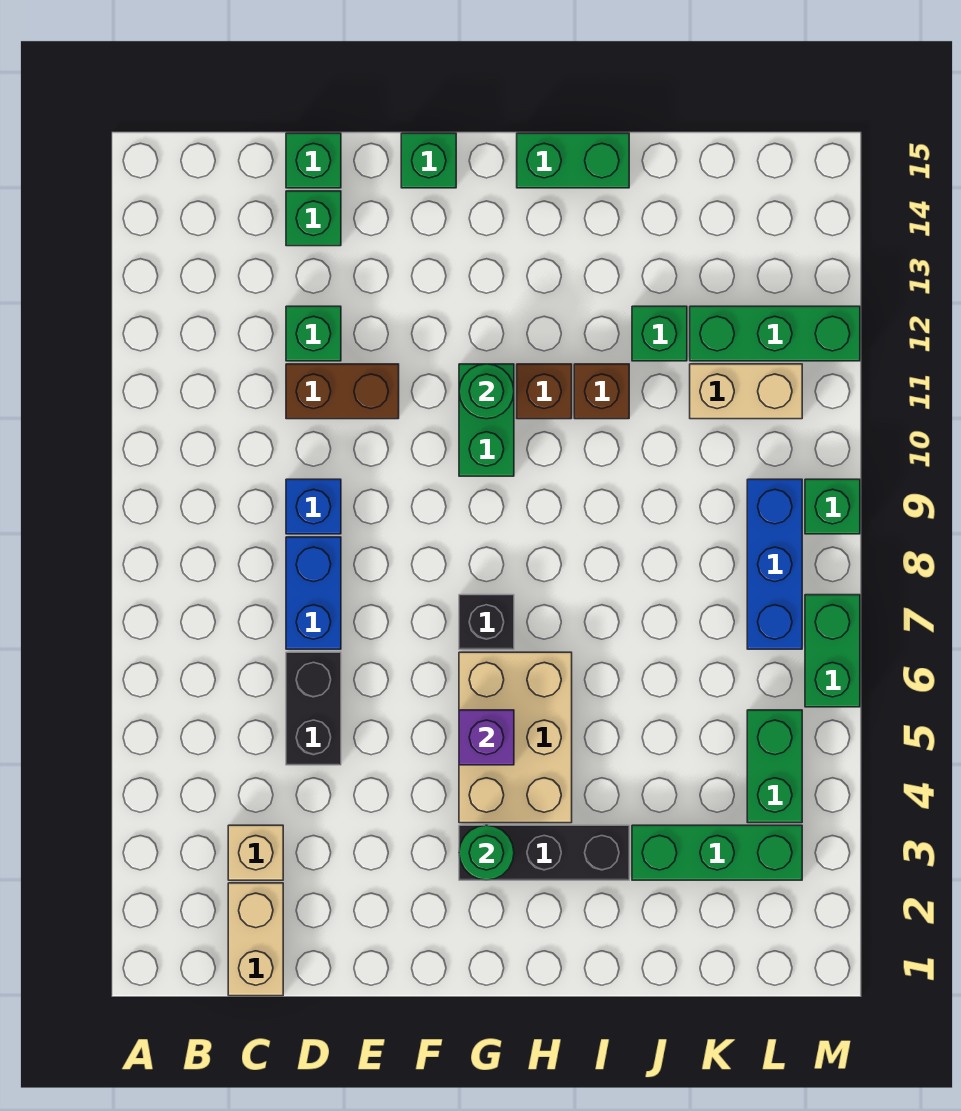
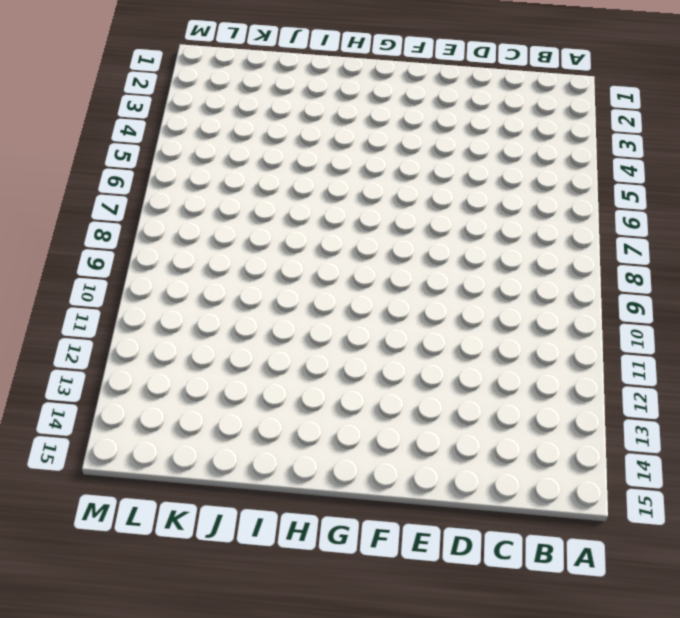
none -> tan brick C1:C2 level 1
none -> tan brick C3 level 1
none -> black brick D5:D6 level 1

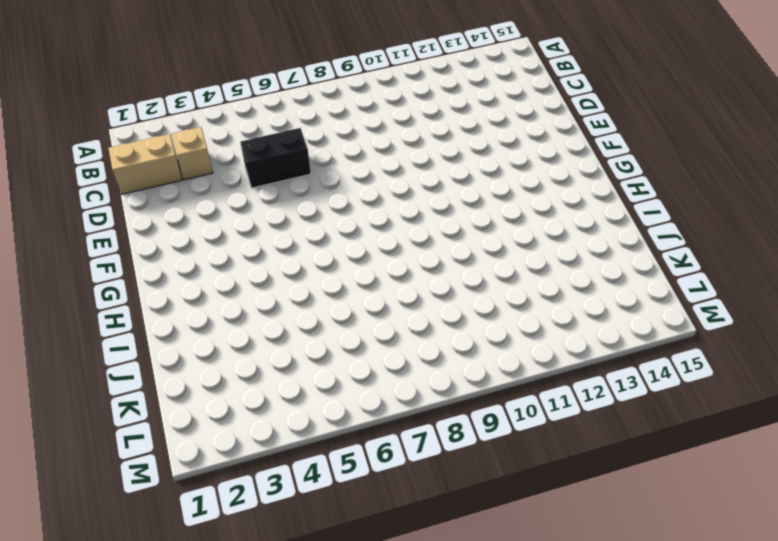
none -> blue brick D7:D8 level 1
none -> blue brick D9 level 1
none -> brown brick D11:E11 level 1

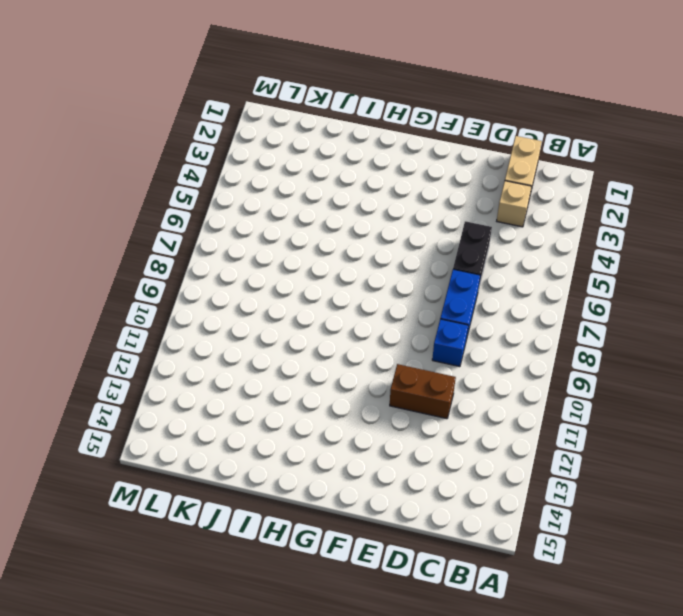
none -> green brick D12 level 1
none -> green brick D14 level 1
none -> green brick D15 level 1

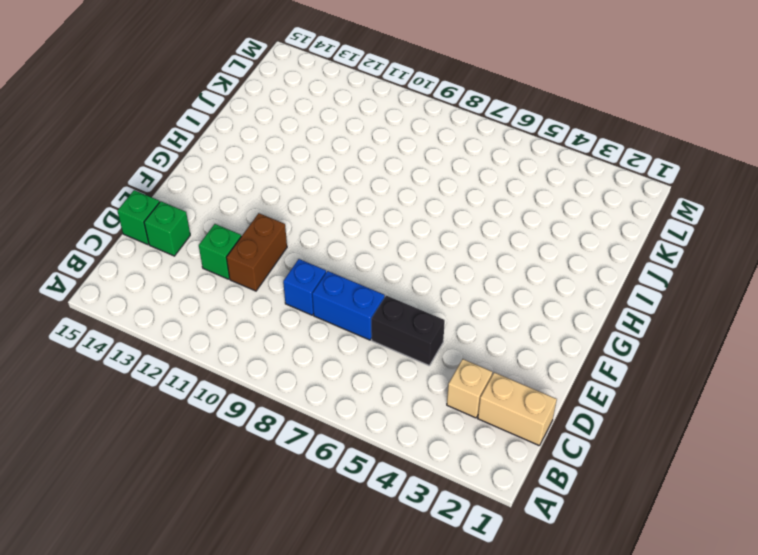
none -> green brick F15 level 1
none -> black brick G3:I3 level 1
none -> tan brick G4:H6 level 1

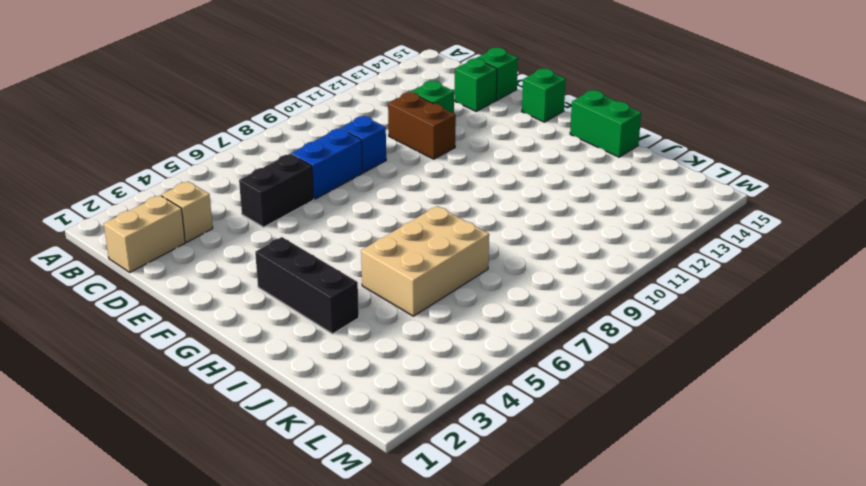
tan brick I5:J7 level 1 -> tan brick G4:H6 level 1
none -> black brick G7 level 1
none -> green brick G10:G11 level 1
none -> brown brick H11 level 1

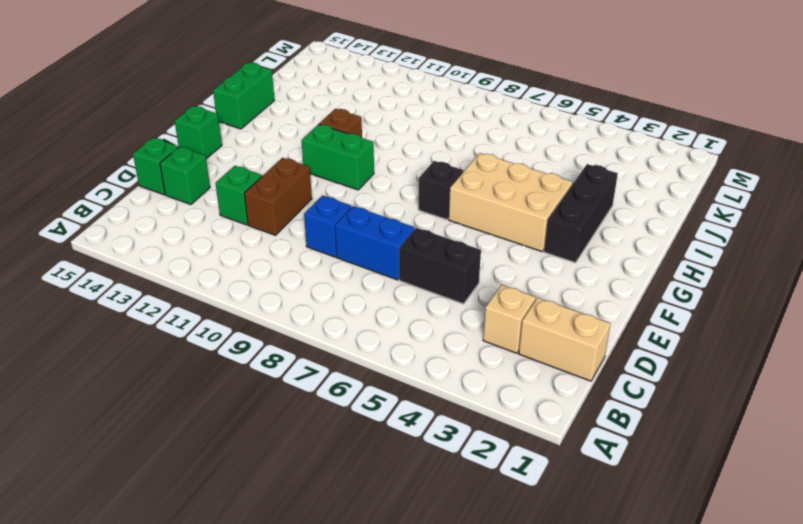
none -> brown brick I11 level 1
none -> green brick J3:L3 level 1
none -> green brick J12 level 1

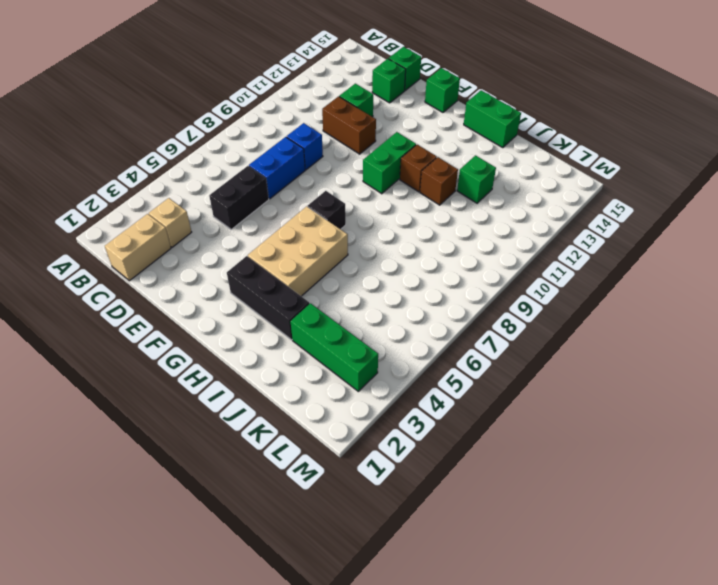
none -> tan brick K11:L11 level 1
none -> green brick K12:M12 level 1
none -> green brick L4:L5 level 1

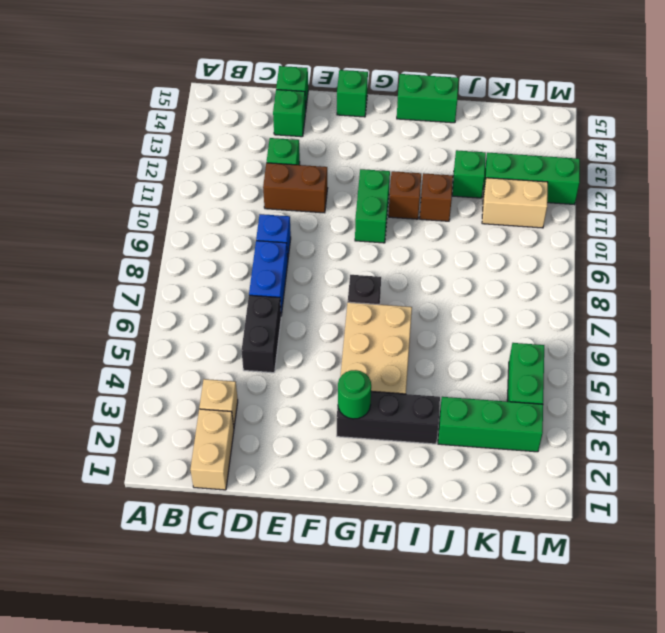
none -> blue brick L7:L9 level 1
none -> green brick M6:M7 level 1
none -> green brick M9 level 1

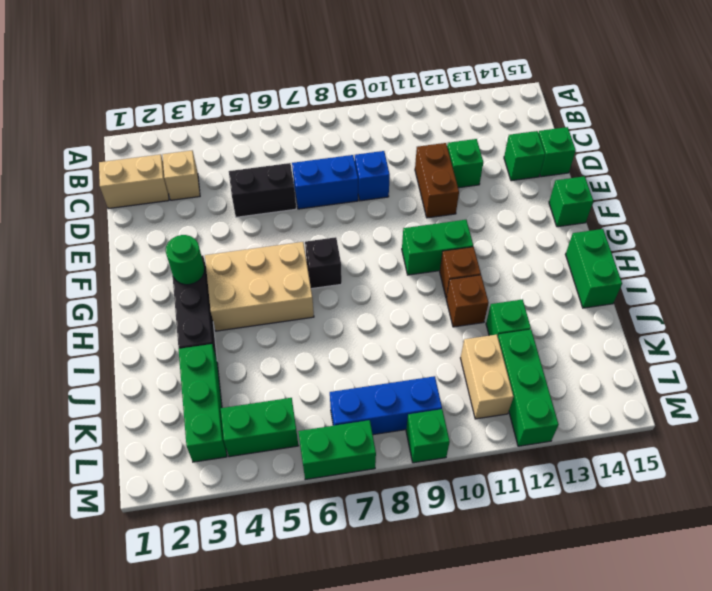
none -> purple brick G5 level 2
none -> green round brick G11 level 2

